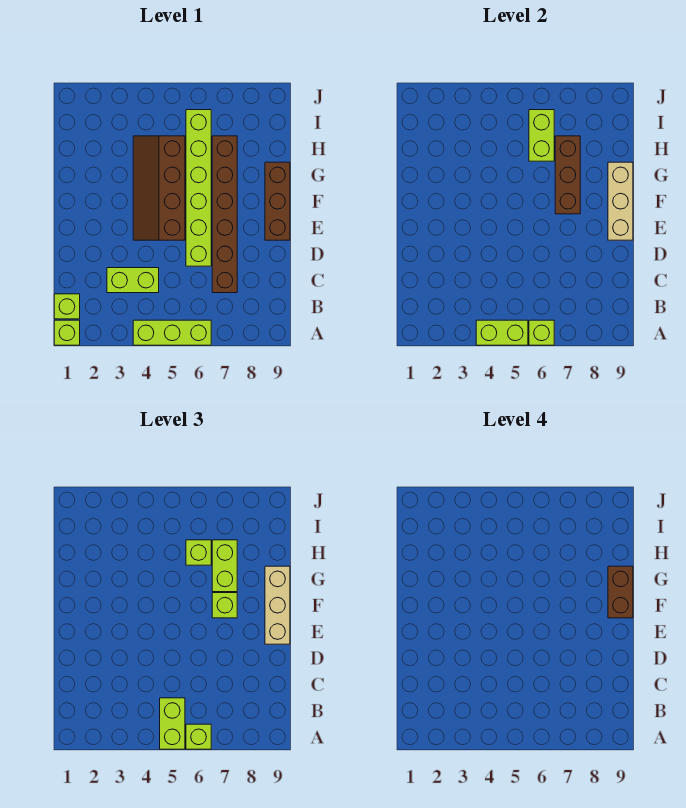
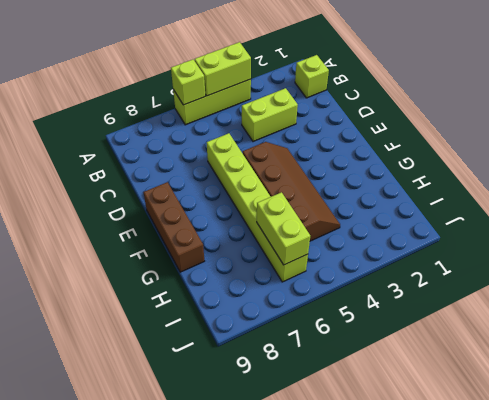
none -> lime brick A1 level 1
none -> brown brick C7:H7 level 1
none -> tan brick E9:G9 level 2

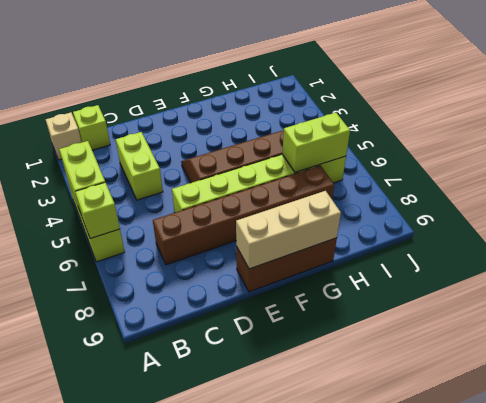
tan brick A1 level 1 -> lime brick A1 level 1
none -> brown brick F7:H7 level 2
none -> lime brick A5:B5 level 3
none -> lime brick A6 level 3

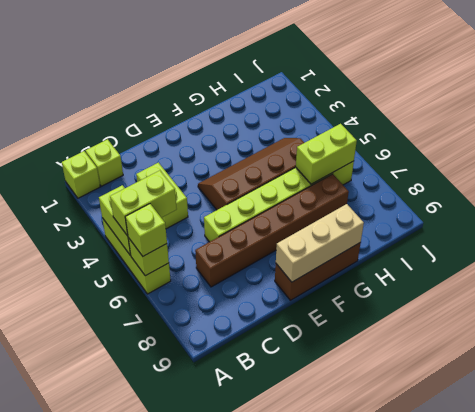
none -> brown brick F7:H7 level 2
none -> tan brick E9:G9 level 3
none -> lime brick F7 level 3

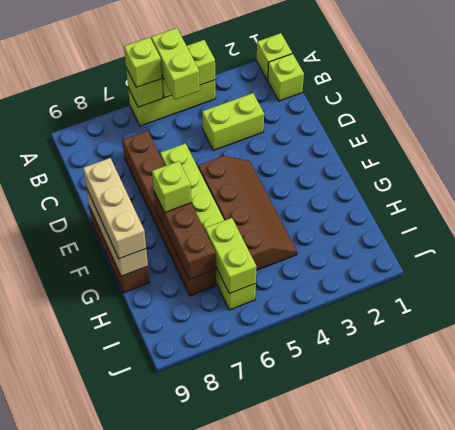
none -> lime brick G7:H7 level 3
none -> lime brick H6 level 3
none -> brown brick F9:G9 level 4

